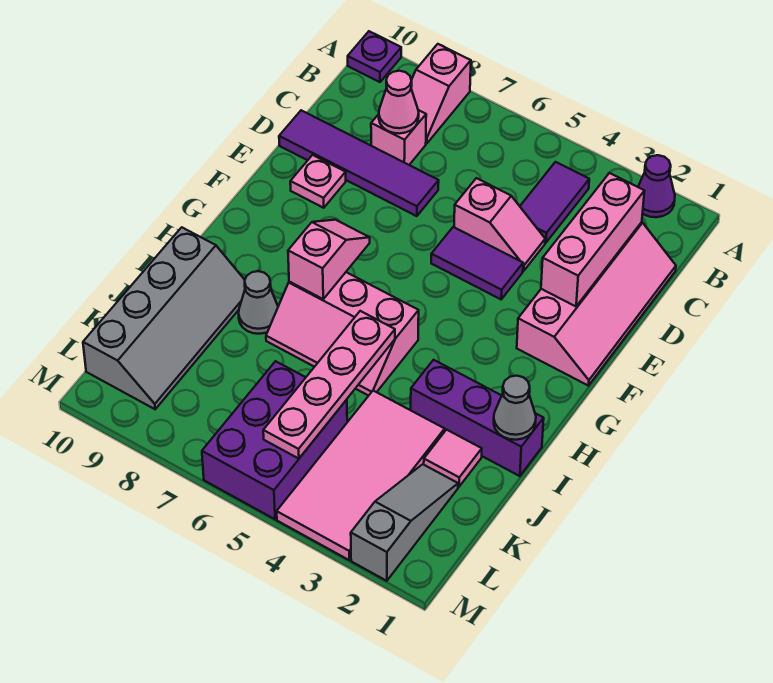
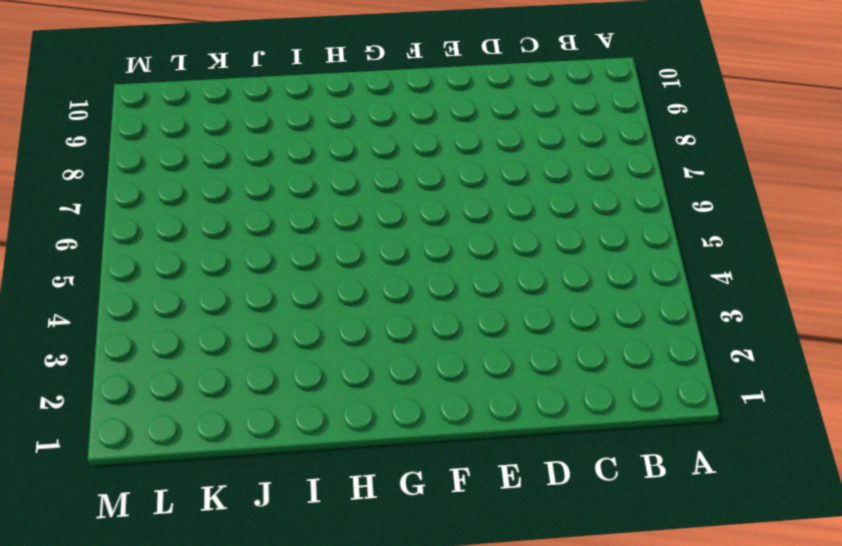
none -> purple cone A2 level 1
none -> pink slope A8:B8 level 1 top A
none -> purple plate A10 level 1

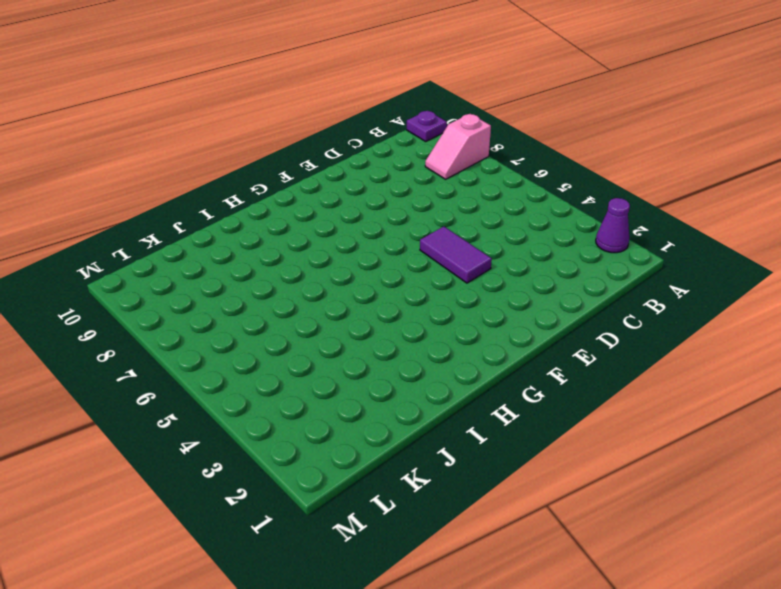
none -> purple tile B4:C4 level 1
none -> pink slope C1:F2 level 1 top 2
none -> pink brick C8 level 1

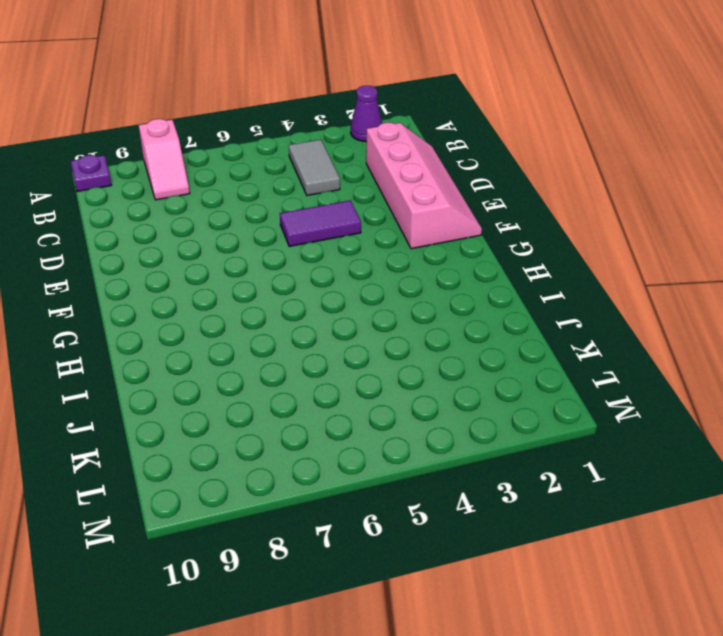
grey tile B4:C4 level 1 -> purple tile B4:C4 level 1
none -> pink brick C8 level 1
none -> pink slope D4:D5 level 1 top 5
none -> purple tile D7:D10 level 1

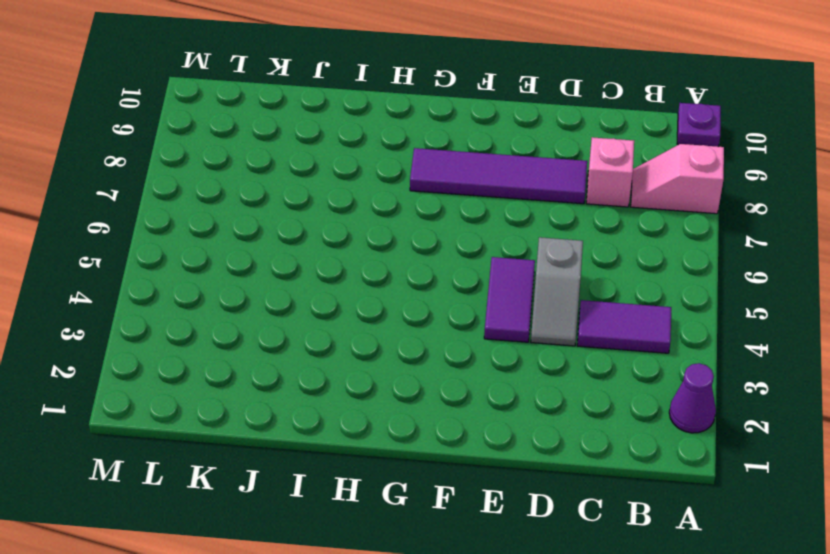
grey slope D4:D5 level 1 top 5 -> pink slope D4:D5 level 1 top 5
purple tile D8:G8 level 1 -> purple tile D7:D10 level 1
none -> pink slope C1:F2 level 1 top 2
none -> pink plate E9 level 1
none -> pink slope H5:I7 level 1 top H

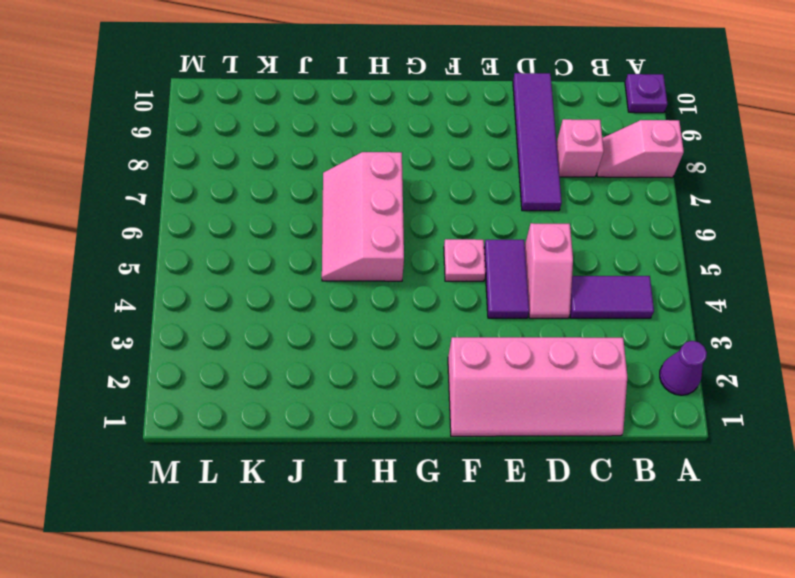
pink plate F5 level 1 -> pink plate E9 level 1
none -> purple brick I1:I3 level 1
none -> grey cone I8 level 1
none -> grey slope I9:L10 level 1 top 10

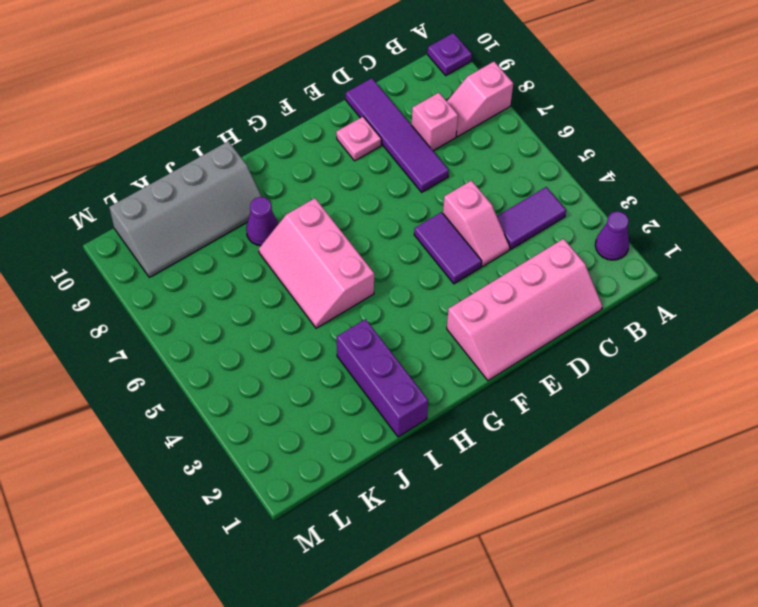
purple cone I8 level 1 -> grey cone I8 level 1
none -> pink tile J2 level 1
none -> pink tile J3:M4 level 1
none -> grey slope K2:M2 level 1 top M

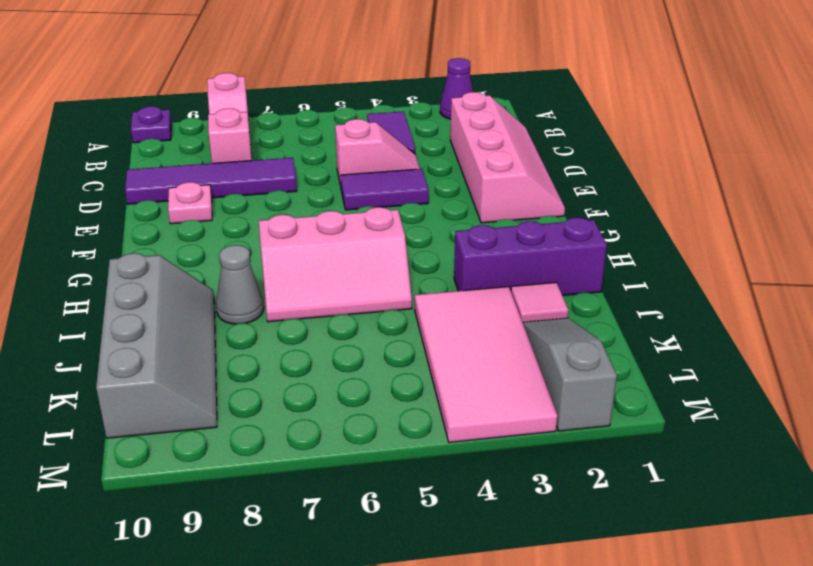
none -> purple brick K5:M6 level 1
none -> pink brick C2:E2 level 2
none -> pink cone C8 level 2

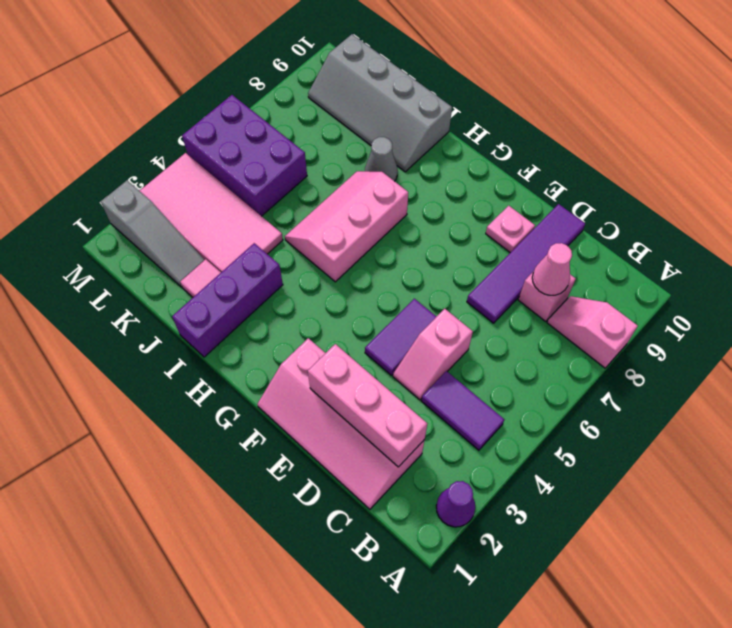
none -> purple plate A10 level 1
none -> pink slope G7:H7 level 2 top H
none -> grey cone I1 level 2

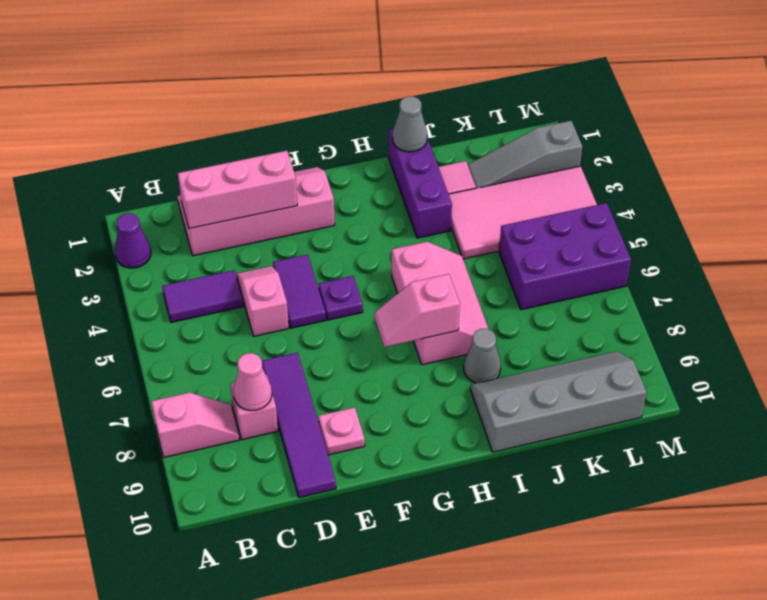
purple plate F5 level 1 -> purple plate A10 level 1
none -> pink plate I5:L5 level 2

